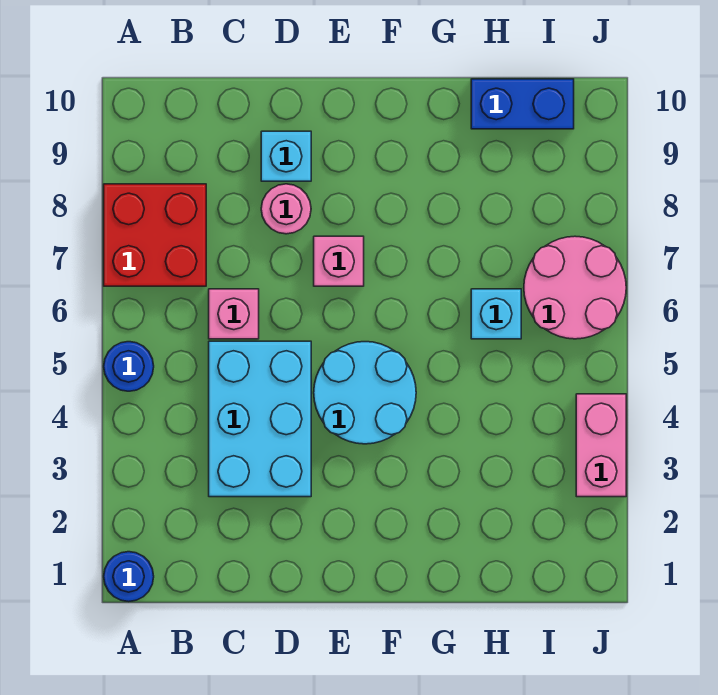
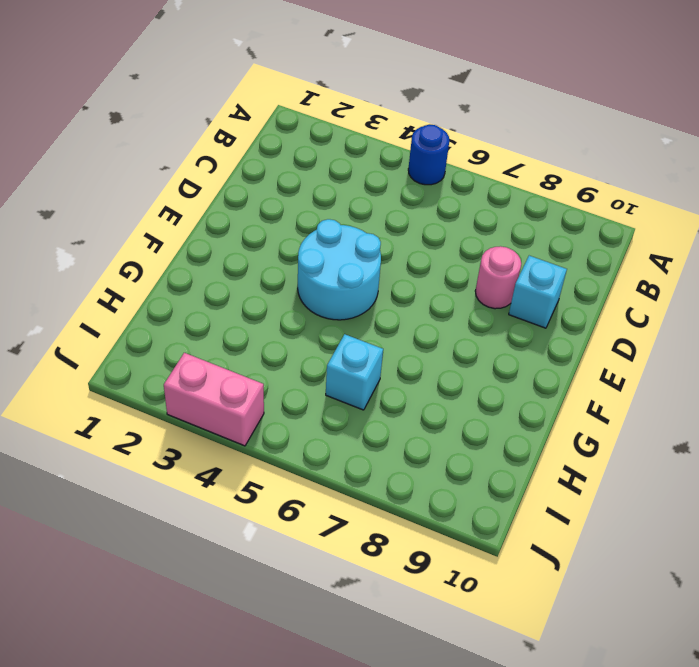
none -> blue round brick A1 level 1
none -> red brick A7:B8 level 1
none -> cyan brick C3:D5 level 1

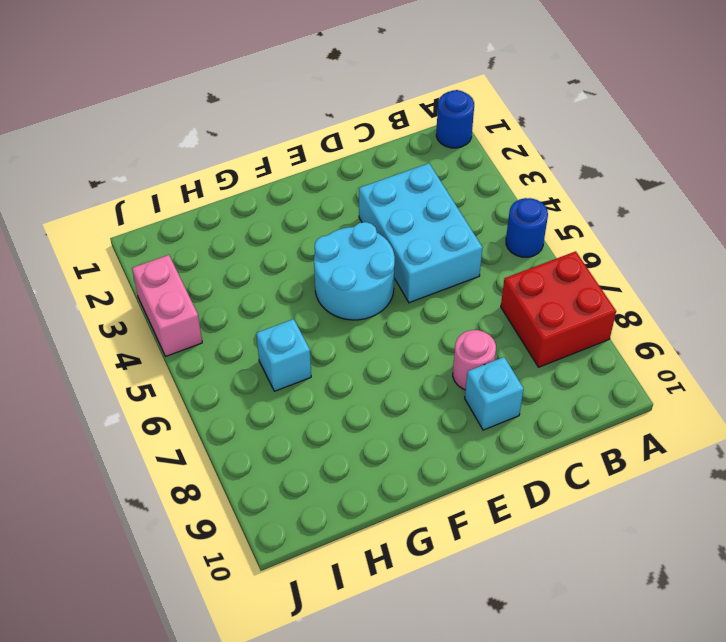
none -> pink brick C6 level 1
none -> pink brick E7 level 1
none -> blue brick H10:I10 level 1

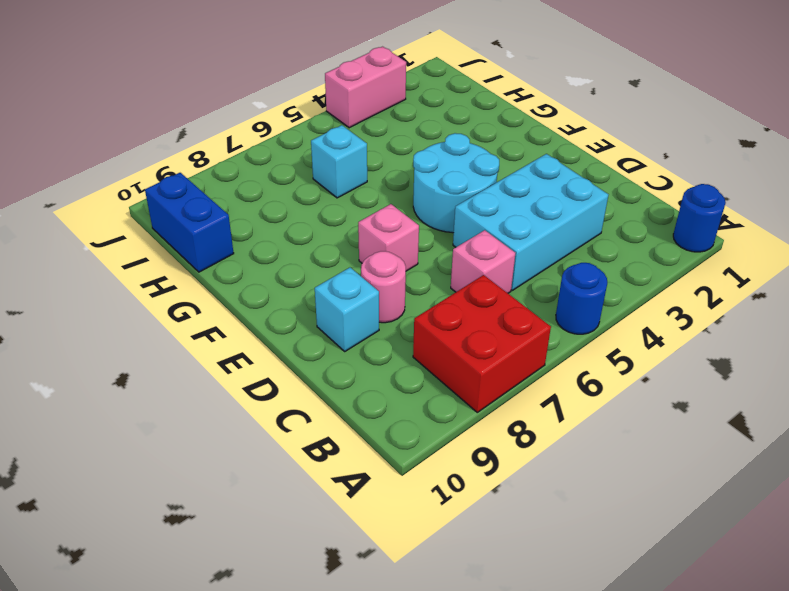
none -> pink round brick I6:J7 level 1

